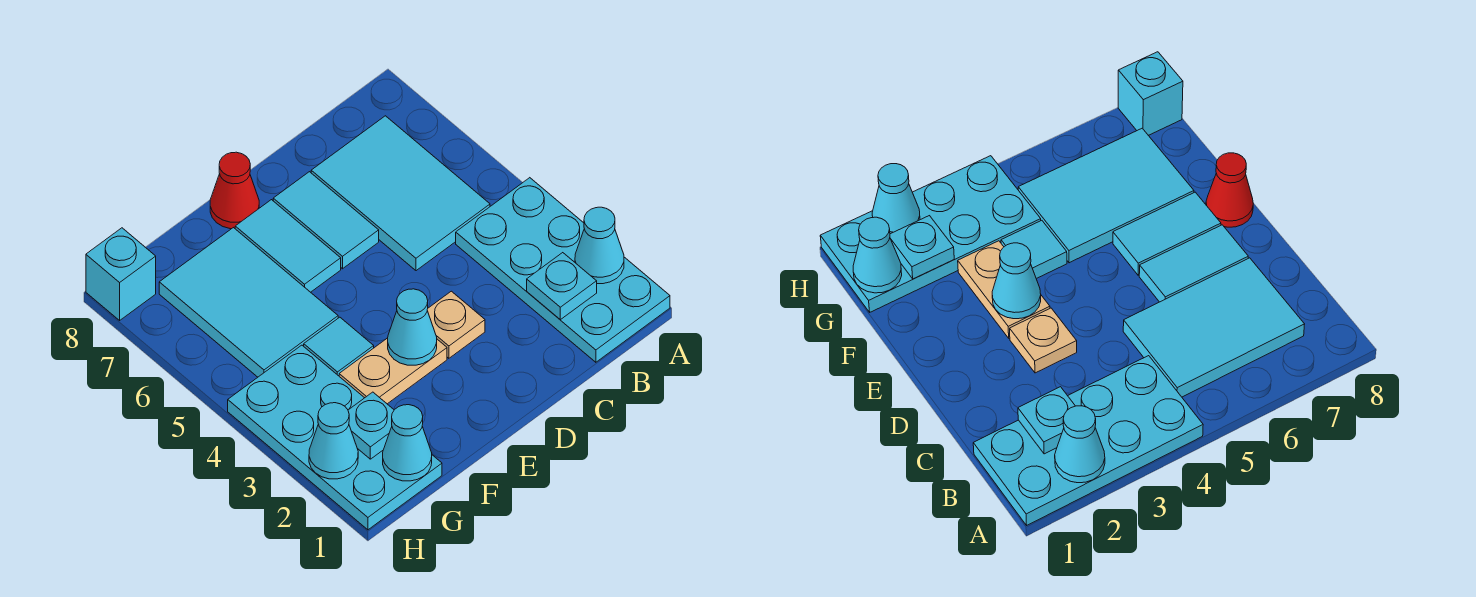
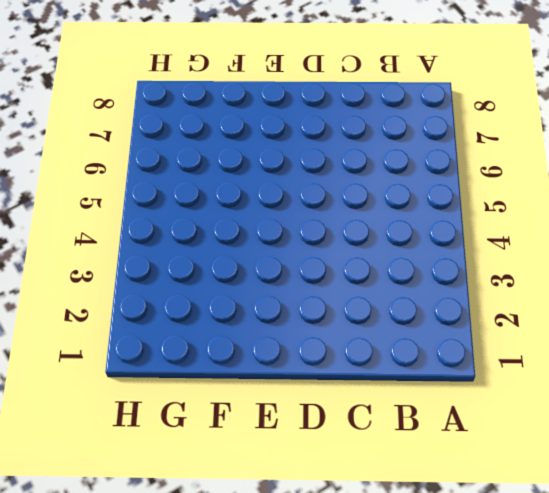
none -> cyan plate A1:B4 level 1
none -> cyan tile B5:C7 level 1
none -> tan plate D3 level 1

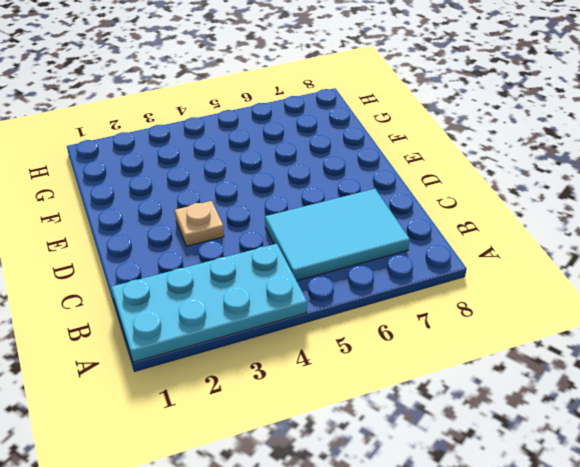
none -> cyan tile D6:D7 level 1
none -> tan plate E3:F3 level 1
none -> cyan tile E6:E7 level 1

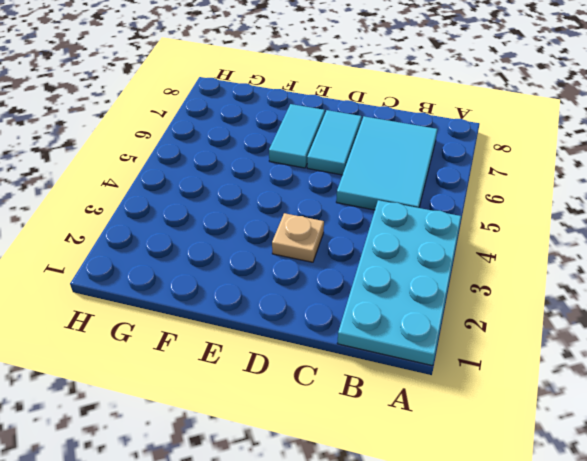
none -> tan plate E3:F3 level 1
none -> red cone E8 level 1
none -> cyan tile F4 level 1

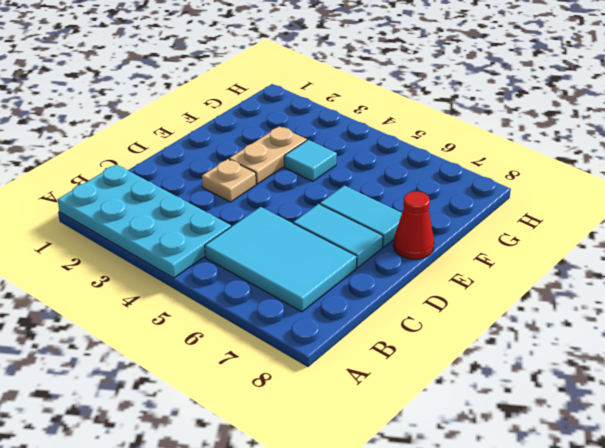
none -> cyan tile F5:G7 level 1
none -> cyan plate G1:H4 level 1
none -> cyan brick H8 level 1

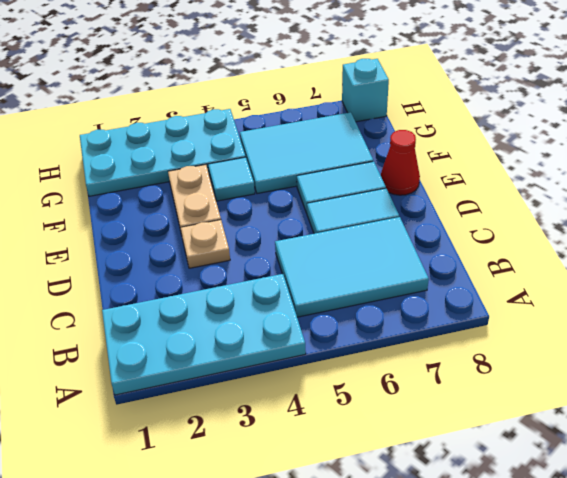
none -> cyan cone A2 level 2
none -> cyan plate B2 level 2
none -> cyan cone E3 level 2

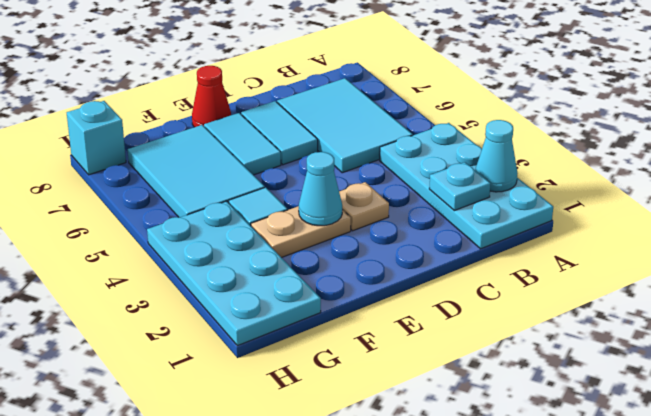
none -> cyan cone G1 level 2
none -> cyan plate G2 level 2
none -> cyan cone H2 level 2

